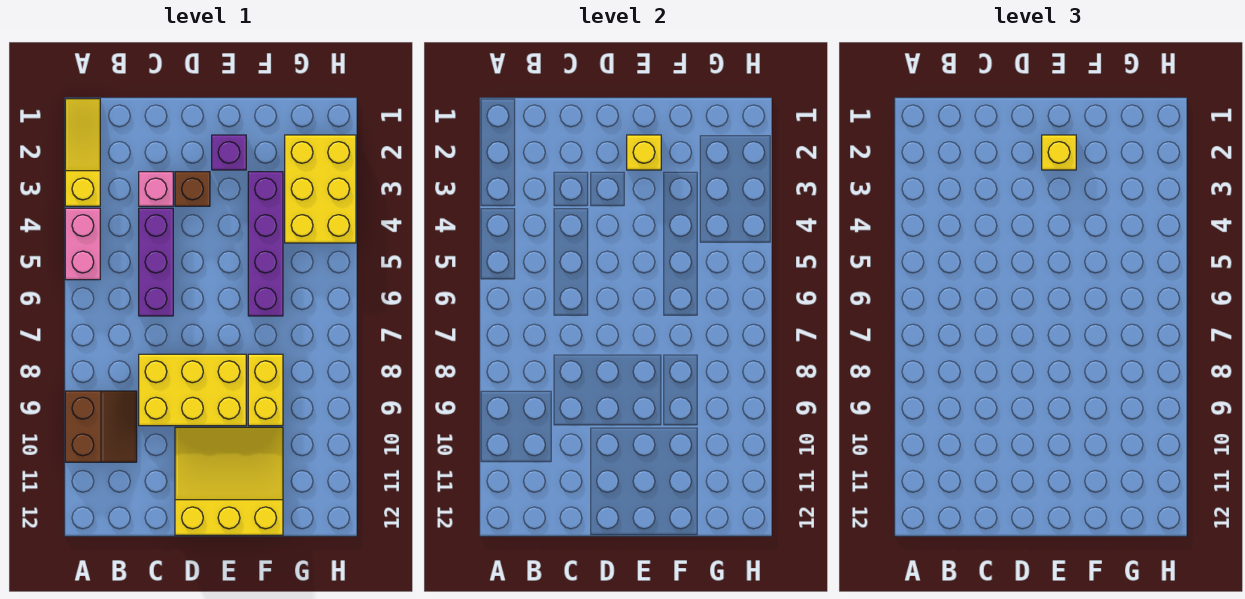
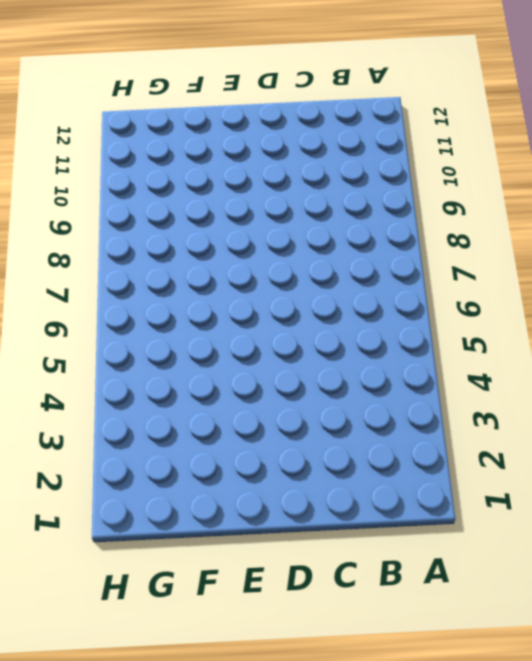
none -> yellow slope A1:A3 level 1 top 3
none -> pink brick A4:A5 level 1
none -> brown slope A9:B10 level 1 top A

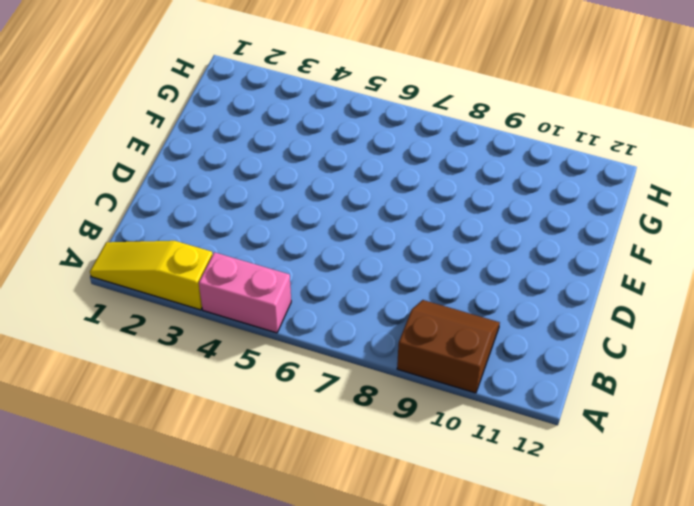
none -> pink brick C3 level 1
none -> purple brick C4:C6 level 1
none -> yellow brick C8:E9 level 1

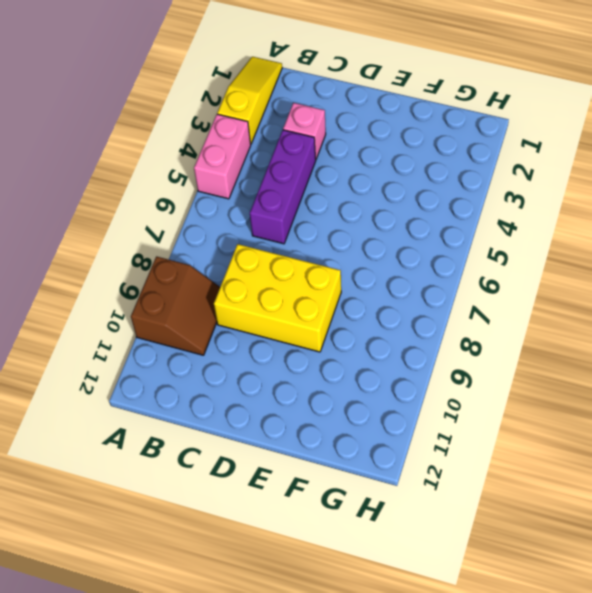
none -> brown brick D3 level 1
none -> yellow slope D10:F12 level 1 top 12
none -> purple brick E2 level 1

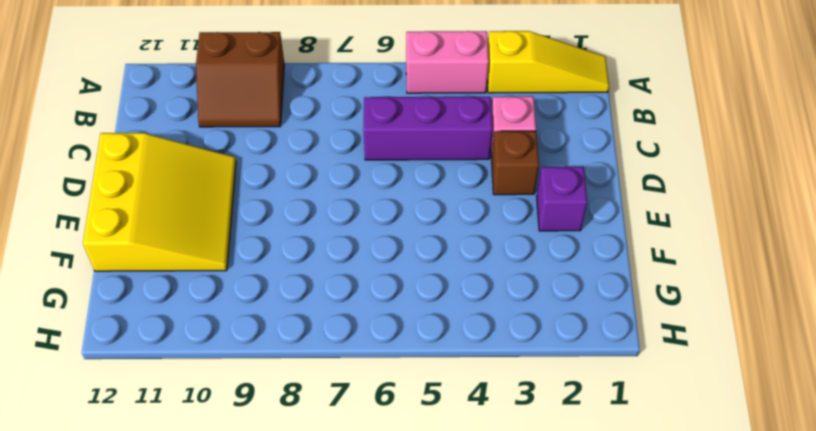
none -> yellow brick C8:E9 level 1
none -> purple brick F3:F6 level 1
none -> yellow brick F8:F9 level 1

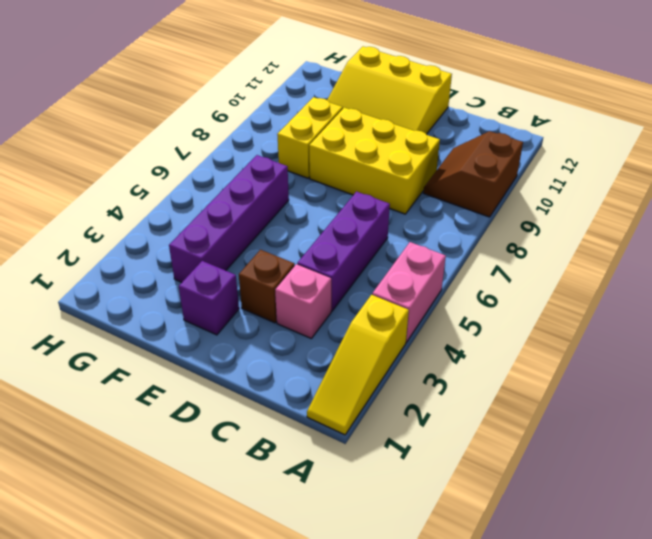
none -> yellow brick G2:H4 level 1
none -> yellow brick E2 level 2
none -> yellow brick E2 level 3

